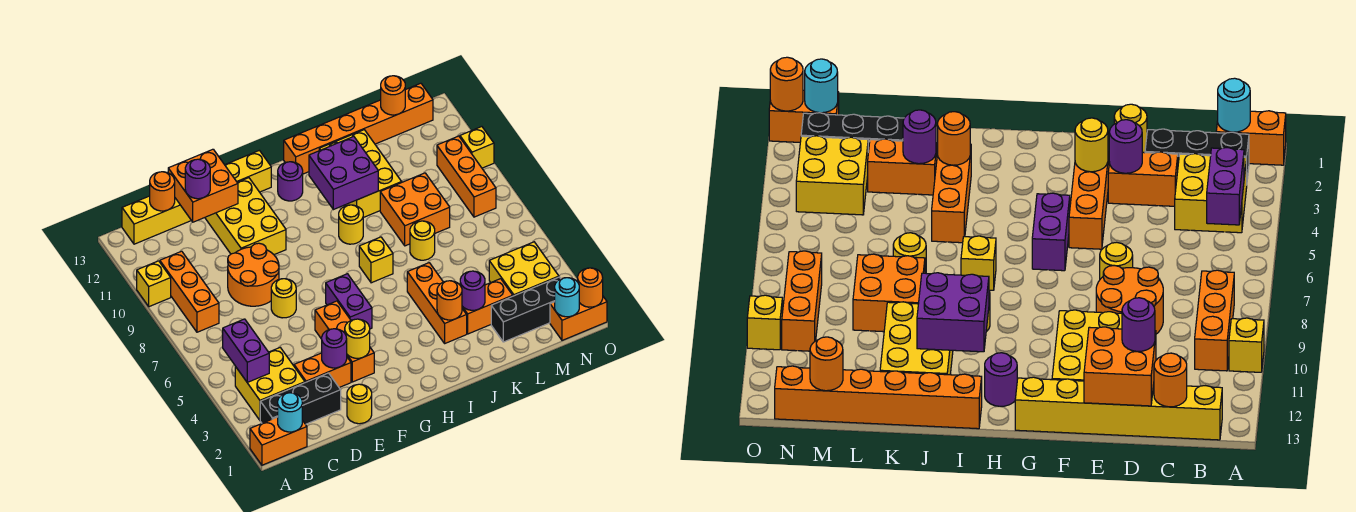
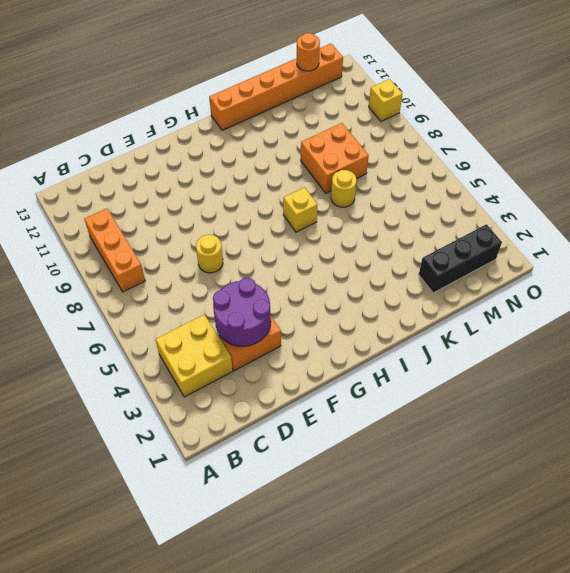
purple round brick D3:E4 level 2 -> purple round brick E3 level 2
none -> orange brick A1:B1 level 1
none -> yellow brick A10 level 1
none -> black brick B2:D2 level 1
none -> yellow brick B13:G13 level 1

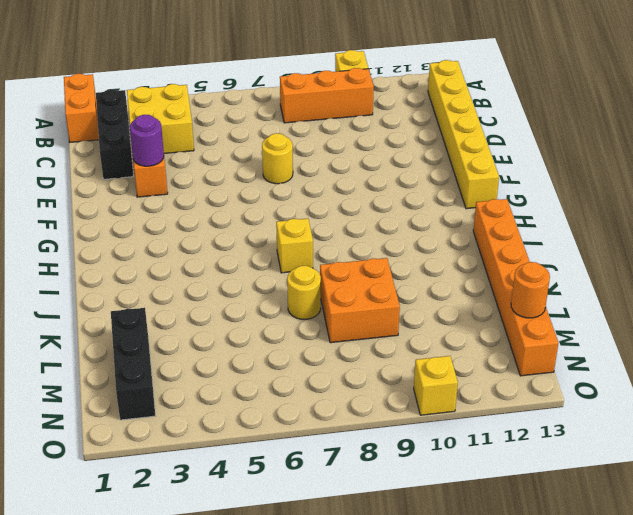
none -> orange round brick D8:E9 level 1
none -> yellow round brick E1 level 1
none -> yellow brick E10:F12 level 1
none -> orange brick F3:F5 level 1

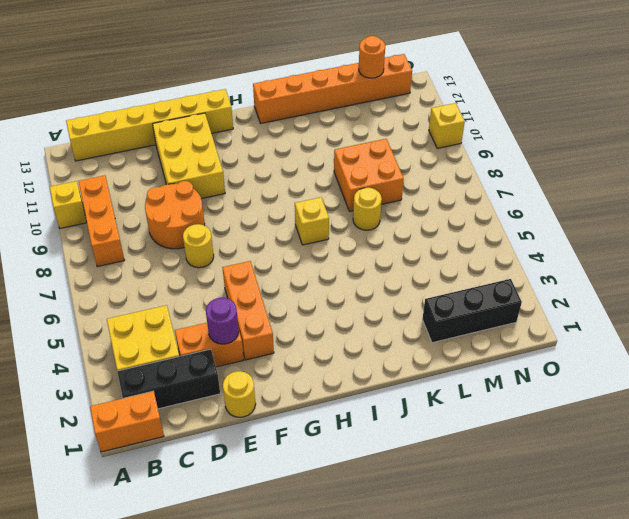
none -> purple brick G5:G6 level 1
none -> purple round brick H12 level 1
none -> yellow round brick I9 level 1
none -> orange brick J3:J5 level 1

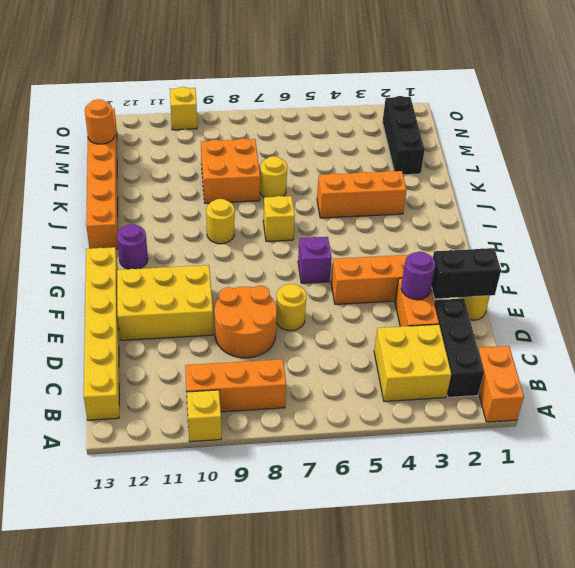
black brick E1:E2 level 2 -> none
purple brick G6 level 1 -> purple brick G5:G6 level 1
none -> yellow brick J10:K12 level 1
none -> orange brick K3:L3 level 1
none -> yellow brick M3:N4 level 1
none -> orange brick N1:O1 level 1

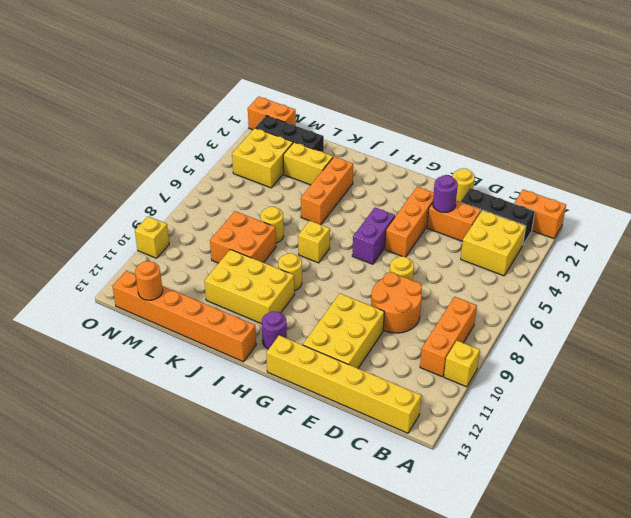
yellow brick I10:K11 level 1 -> yellow brick J10:K12 level 1
yellow brick K3:L3 level 1 -> orange brick K3:L3 level 1
none -> orange brick N8:N10 level 1
none -> cyan round brick B1 level 2
none -> purple brick B4:B5 level 2
none -> orange round brick C13 level 2

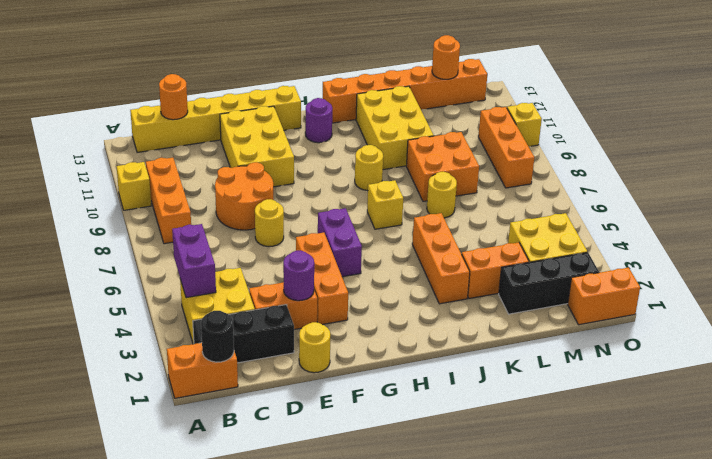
black round brick B1 level 2 -> cyan round brick B1 level 2
none -> orange brick D12:E13 level 2
none -> yellow round brick F3 level 2
none -> purple brick I10:J11 level 2
none -> orange round brick J3 level 2

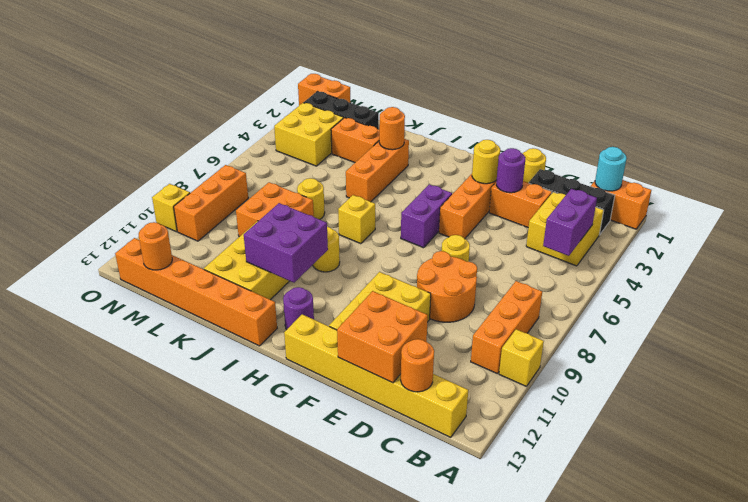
none -> purple round brick K3 level 2
none -> cyan round brick N1 level 2
none -> orange round brick O1 level 2
none -> purple round brick D12 level 3

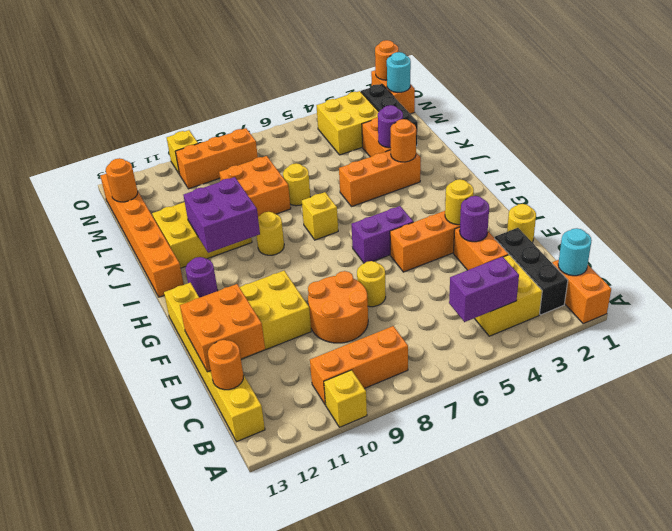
none -> purple round brick D12 level 3

